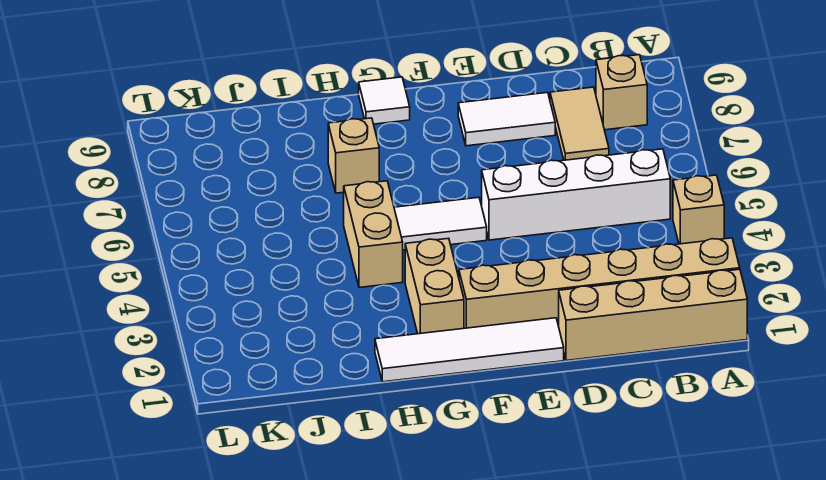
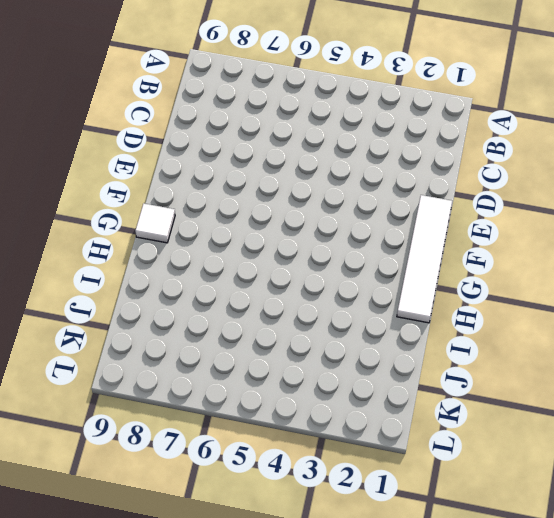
none -> tan brick A1:D1 level 1
none -> tan brick A2:F2 level 1
none -> tan brick A4 level 1

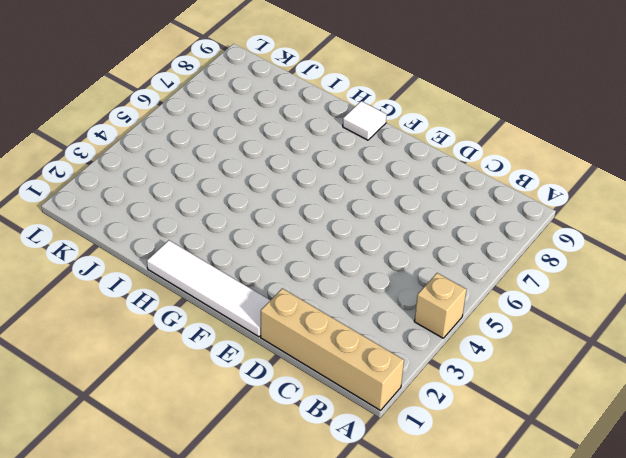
none -> tan brick A2:F2 level 1
none -> white brick B5:E5 level 1
none -> tan brick B8 level 1

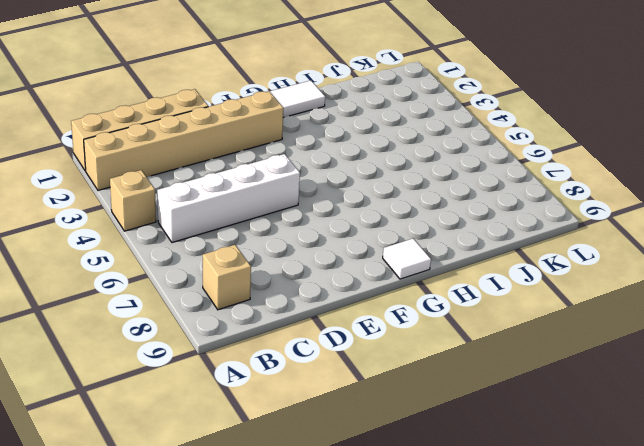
none -> tan tile C7:C8 level 1
none -> white tile D8:E8 level 1
none -> white tile F5:G5 level 1

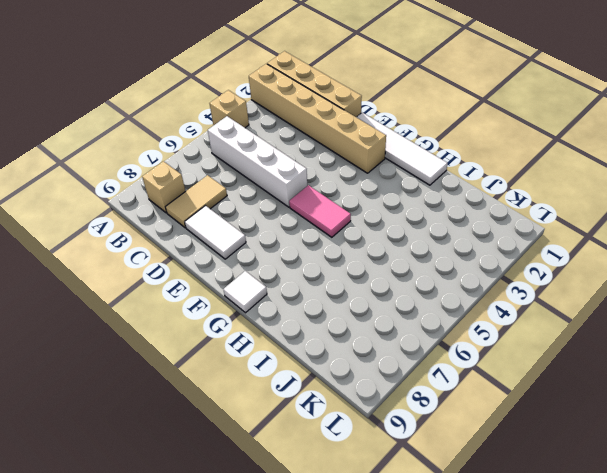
pink tile F5:G5 level 1 -> white tile F5:G5 level 1
none -> tan brick G2:G3 level 1
none -> tan brick H4:H5 level 1
none -> tan brick H7 level 1

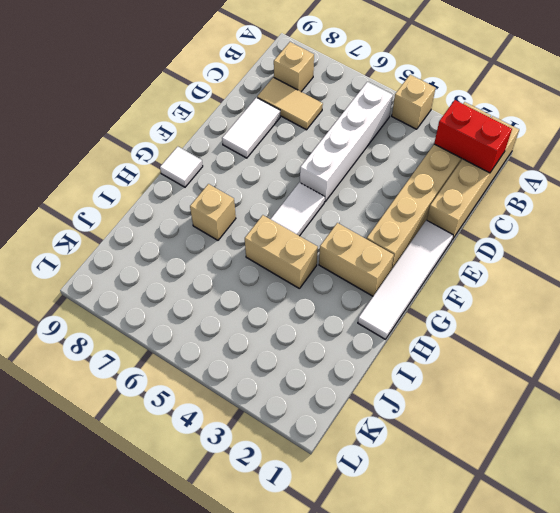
red brick B1:B2 level 2 -> none

